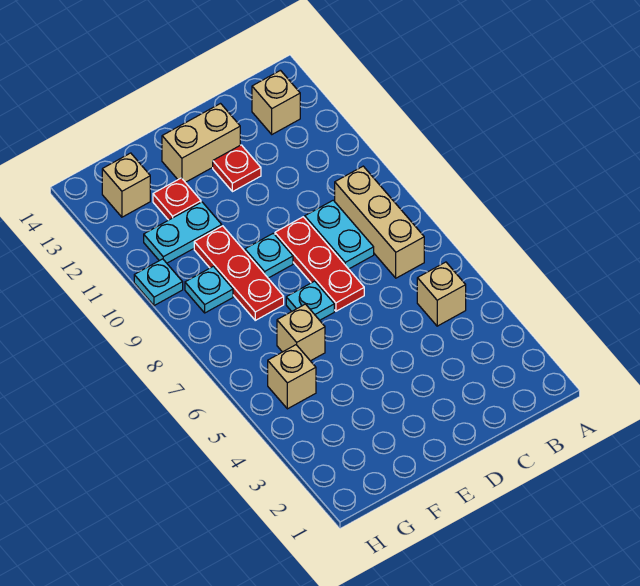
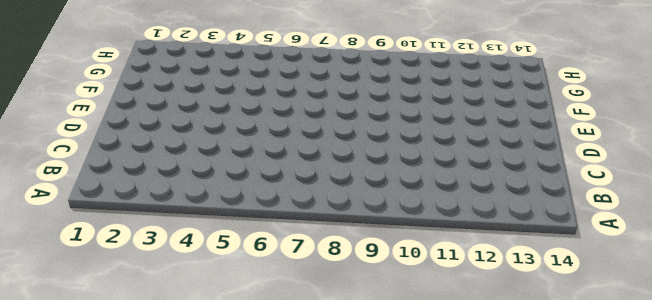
none -> tan brick B5 level 1
none -> tan brick B7:B9 level 1
none -> tan brick B13 level 1

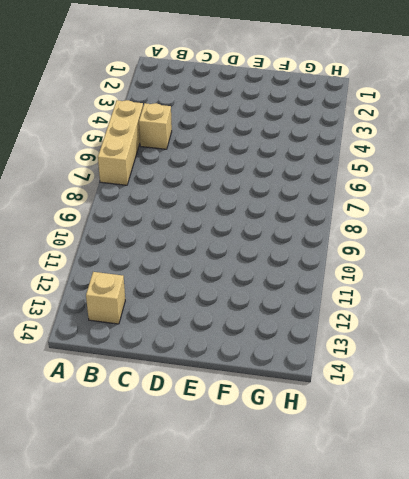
tan brick A5:A7 level 1 -> tan brick B7:B9 level 1
none -> cyan plate C8:C9 level 1
none -> red plate D7:D9 level 1
none -> red plate D12 level 1

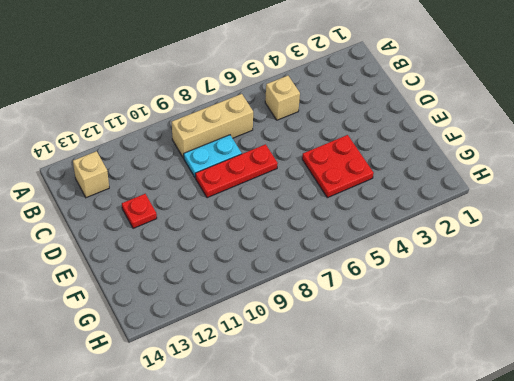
red plate E4:F5 level 1 -> none
none -> tan brick D13:E13 level 1
none -> cyan plate E7 level 1
none -> cyan plate E9 level 1

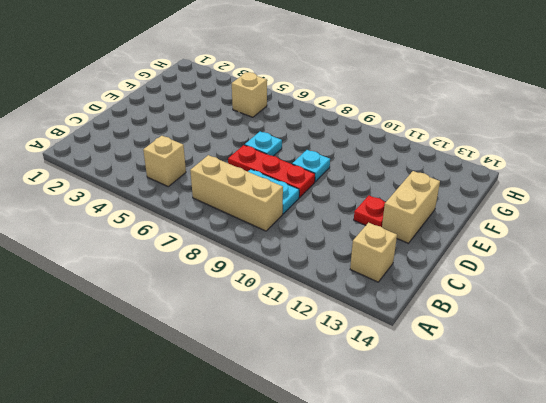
none -> tan brick F6 level 1
none -> red plate F8:F10 level 1
none -> cyan plate F11:G11 level 1

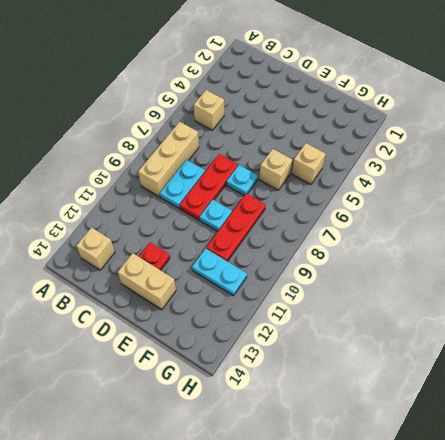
none -> red plate F12 level 1
none -> cyan plate G9 level 1
none -> tan brick G13 level 1

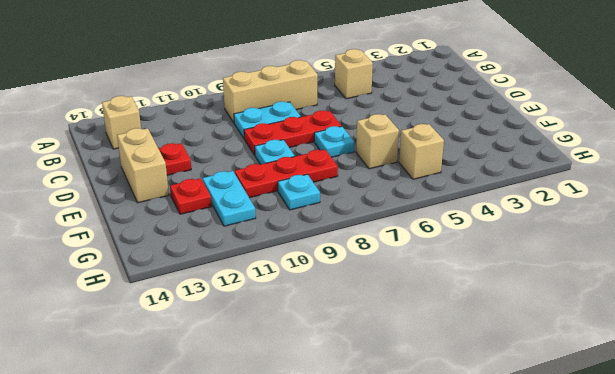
none -> tan brick G13 level 1
none -> cyan plate H10 level 1

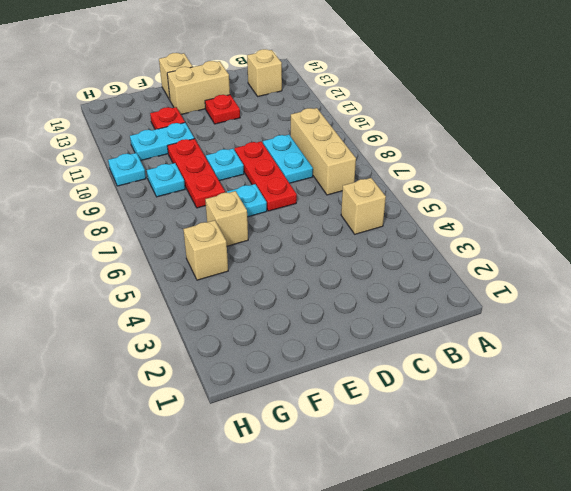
tan brick E14 level 1 -> tan brick G13 level 1

